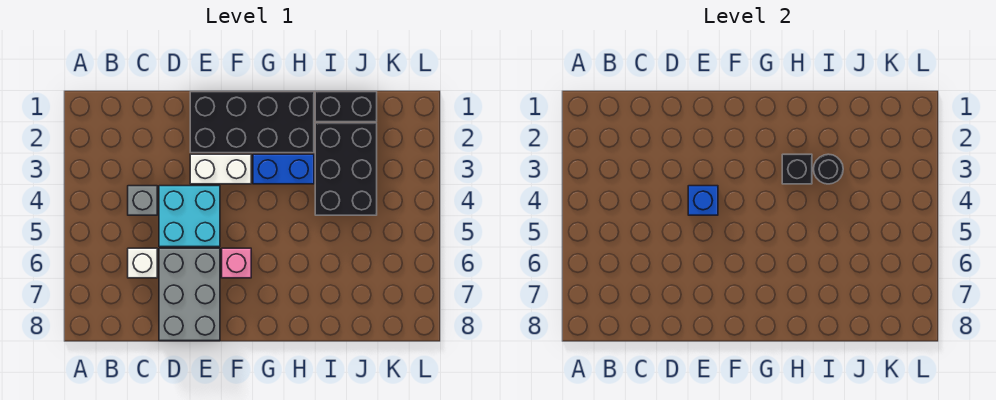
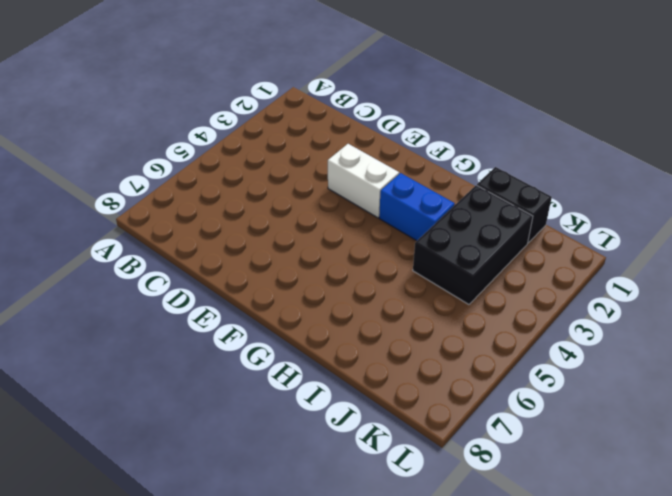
none -> grey brick C4 level 1
none -> white brick C6 level 1
none -> cyan brick D4:E5 level 1

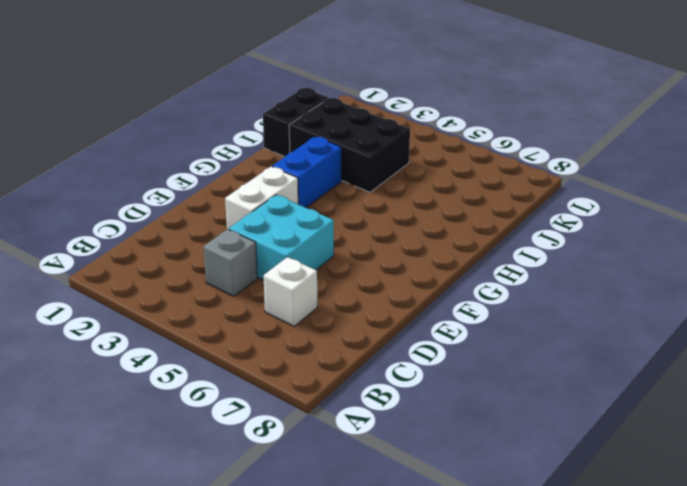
none -> grey brick D6:E8 level 1
none -> black brick E1:H2 level 1
none -> pink brick F6 level 1

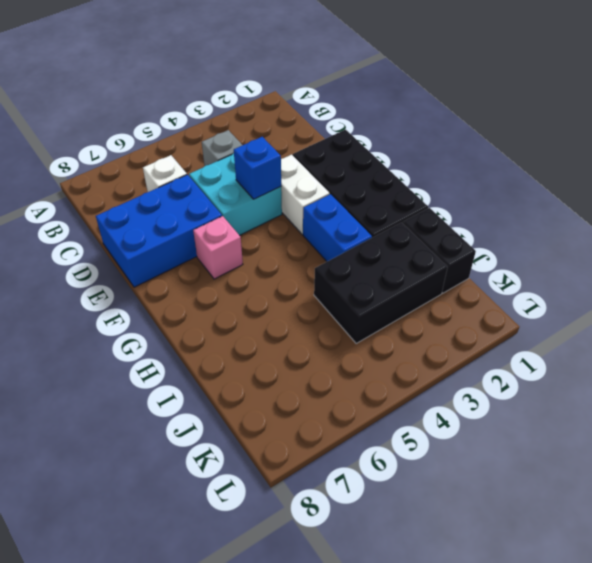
blue brick D6:E8 level 1 -> grey brick D6:E8 level 1
none -> black brick H3 level 2
none -> black round brick I3 level 2

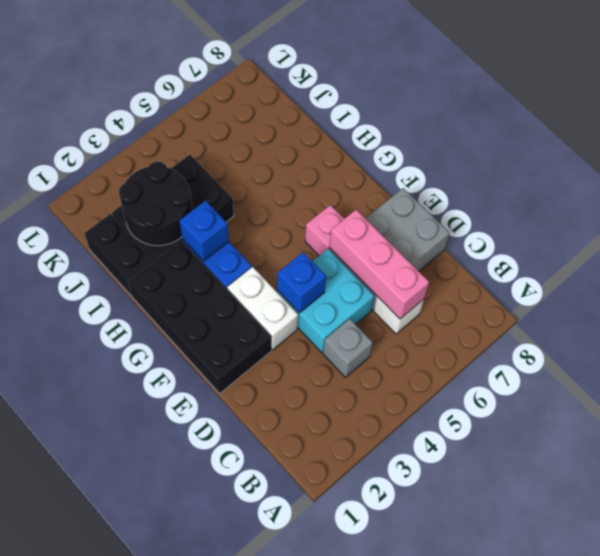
pink brick C6:E6 level 2 -> none
blue brick H3 level 2 -> black brick H3 level 2
black round brick I2:J3 level 2 -> black round brick I3 level 2

